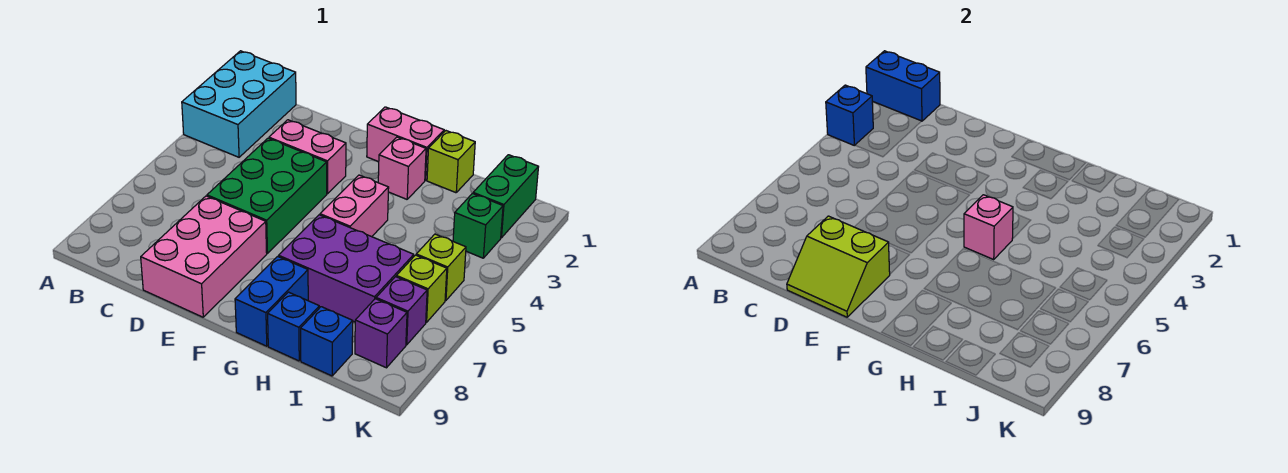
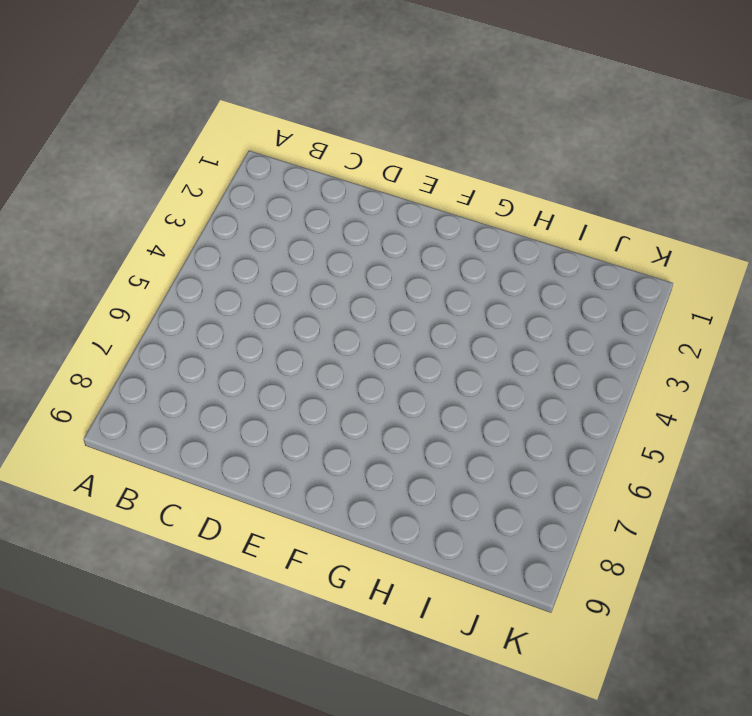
none -> cyan brick A1:B3 level 1
none -> pink brick D3:E3 level 1
none -> green brick D4:E6 level 1

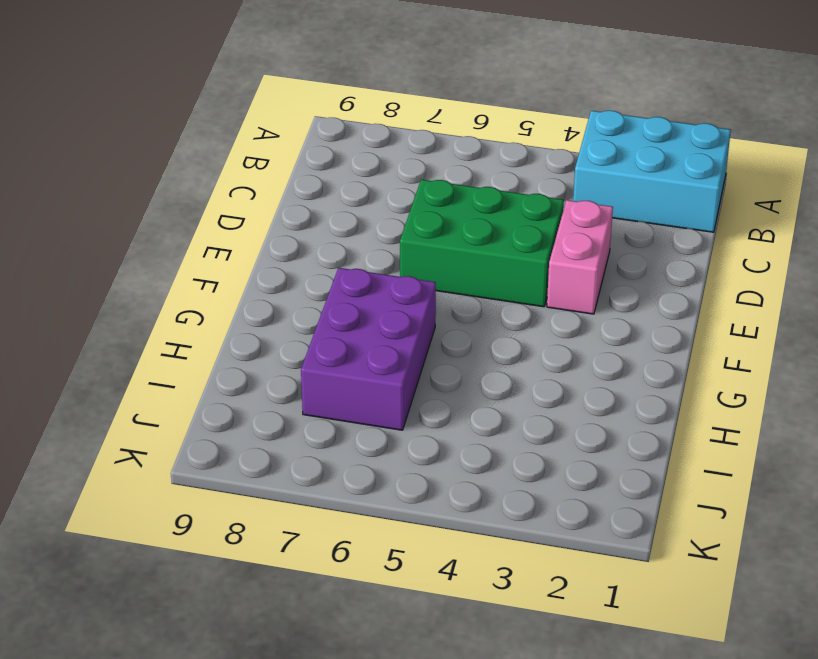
none -> pink brick D7:E9 level 1
none -> pink brick F1:G1 level 1
none -> pink brick G2 level 1

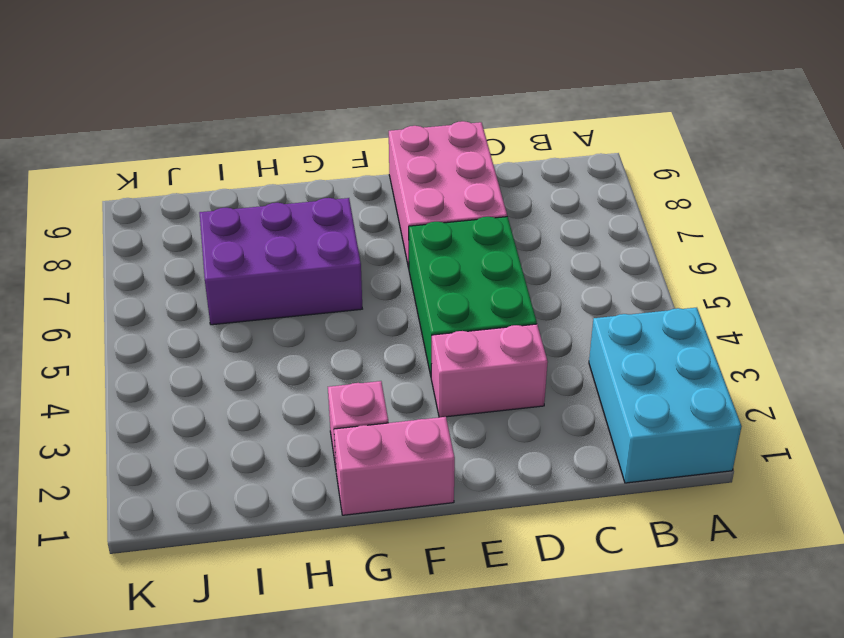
none -> pink brick G4:G5 level 1
none -> blue brick G8:G9 level 1
none -> lime brick H1 level 1

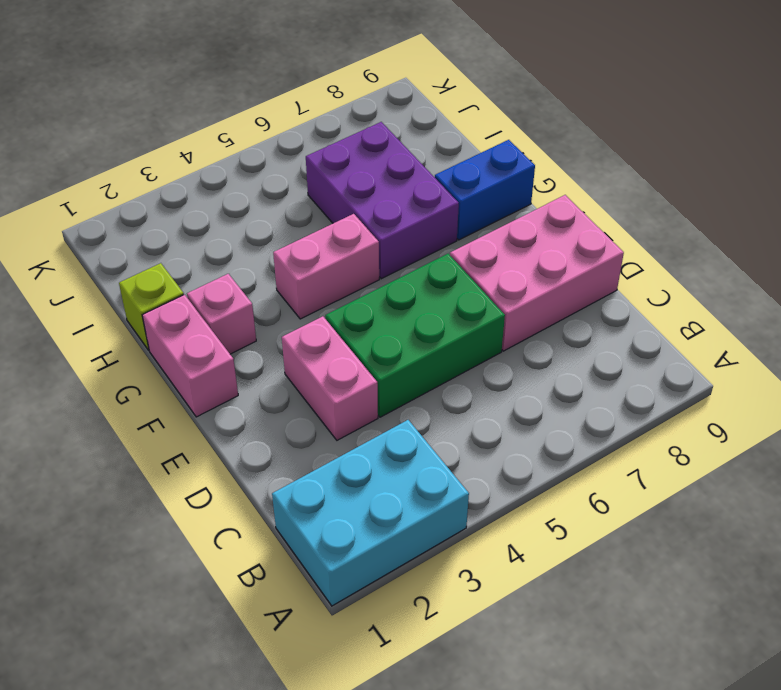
none -> blue brick H9 level 1
none -> blue brick I9 level 1
none -> green brick J1:J2 level 1

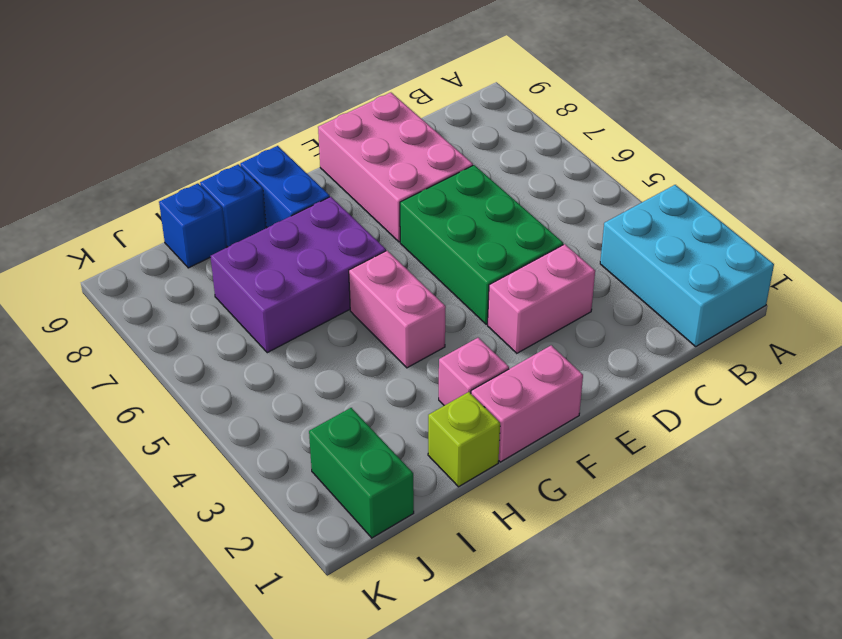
none -> green brick J3 level 1
none -> lime brick J5 level 1
none -> lime brick J6 level 1

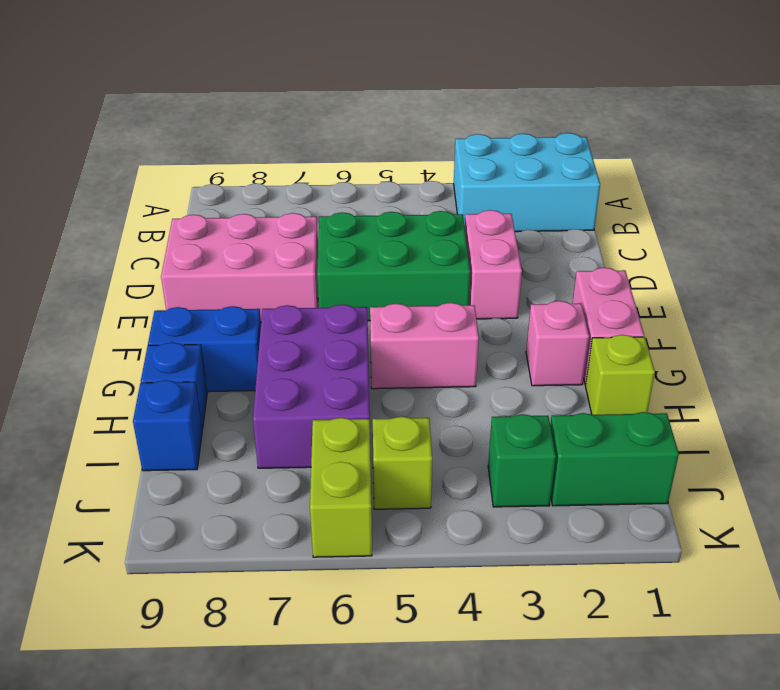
lime brick J6:K6 level 1 -> lime brick J6 level 1
none -> purple brick J7 level 1
none -> purple brick J8 level 1
none -> blue brick A1:B1 level 2

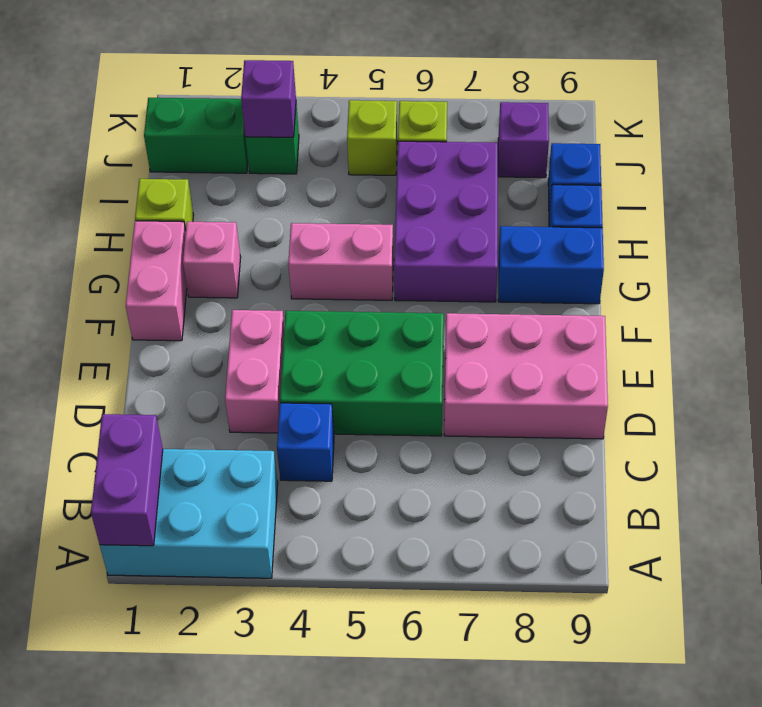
purple brick A1:B1 level 2 -> blue brick A1:B1 level 2
blue brick C4 level 1 -> blue brick A3 level 2
purple brick J3 level 2 -> purple brick J7 level 1
none -> lime slope D8:E9 level 2 top 8
none -> pink brick G5 level 2

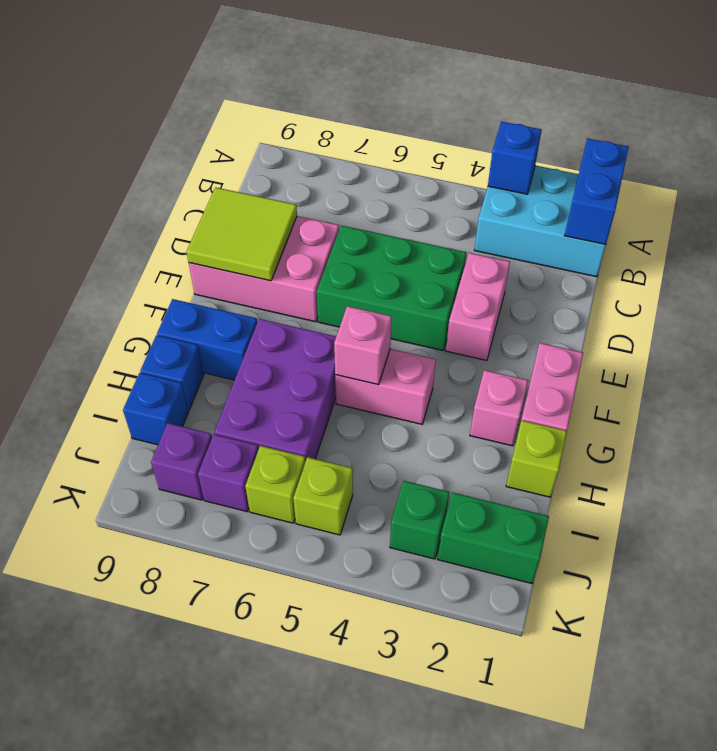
lime tile D8:E9 level 2 -> lime slope D8:E9 level 2 top 8

